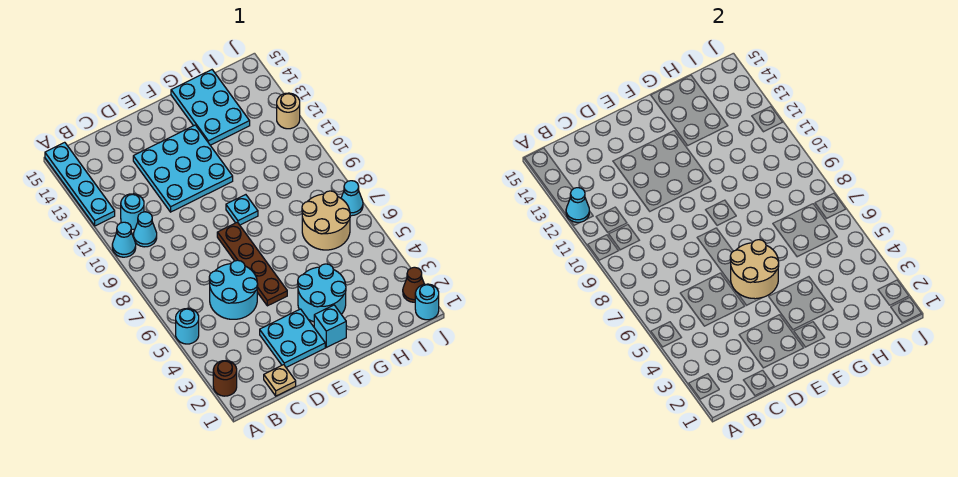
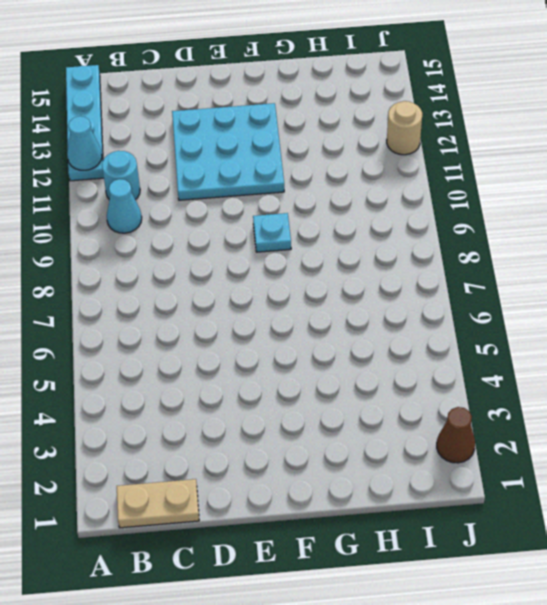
tan plate B1:C1 level 1 -> tan plate C1 level 1
none -> brown round brick A2 level 1
none -> cyan round brick A5 level 1
none -> cyan cone A10 level 1

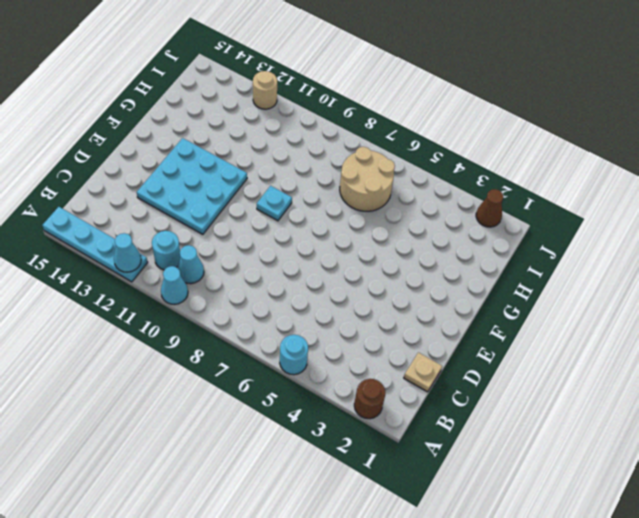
none -> cyan round brick C5:D6 level 1
none -> cyan plate D2:E3 level 1
none -> brown plate E5:E8 level 1

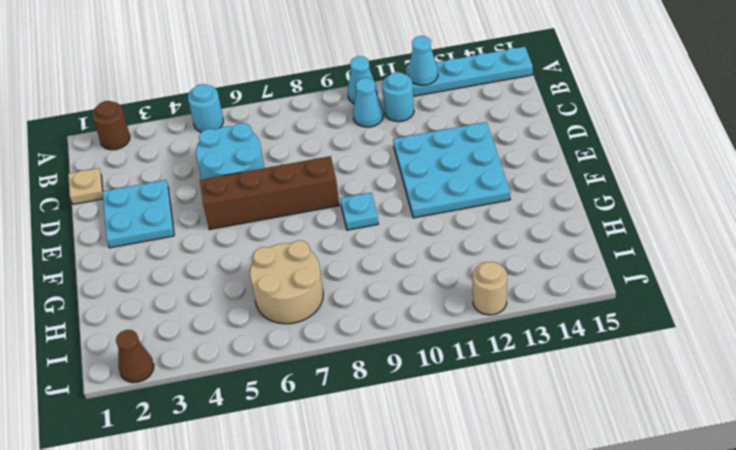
brown brick E5:E8 level 1 -> brown plate E5:E8 level 1
none -> cyan brick F2 level 1
none -> cyan round brick F3:G4 level 1
none -> cyan plate G13:H15 level 1

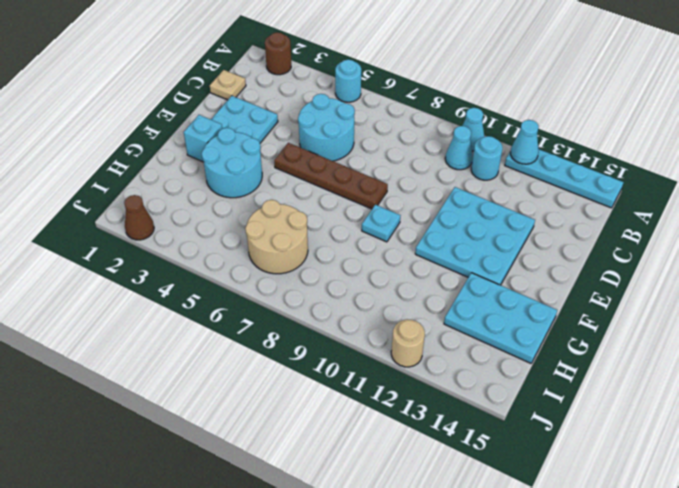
none -> cyan round brick J1 level 1
none -> cyan cone J7 level 1
none -> tan round brick E5:F6 level 2

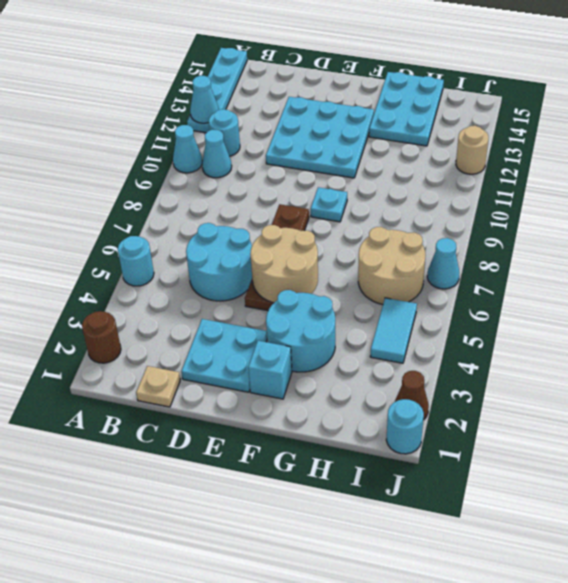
cyan tile I4:I5 level 1 -> none

